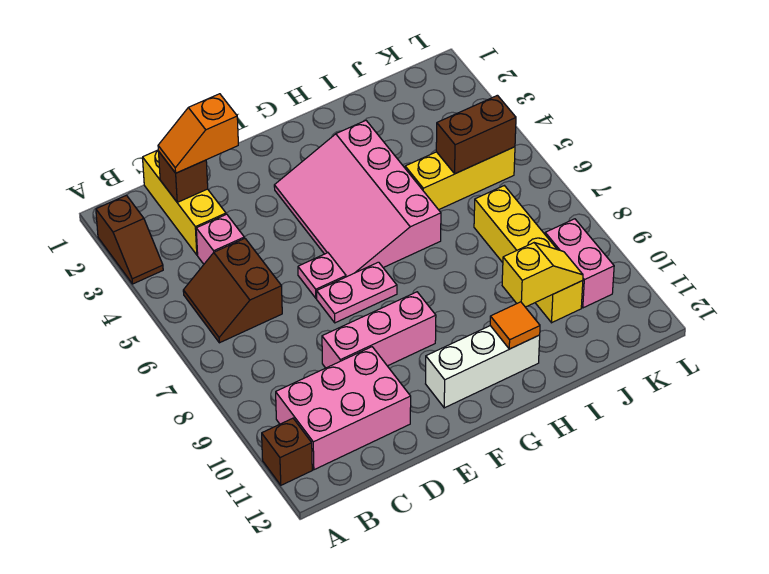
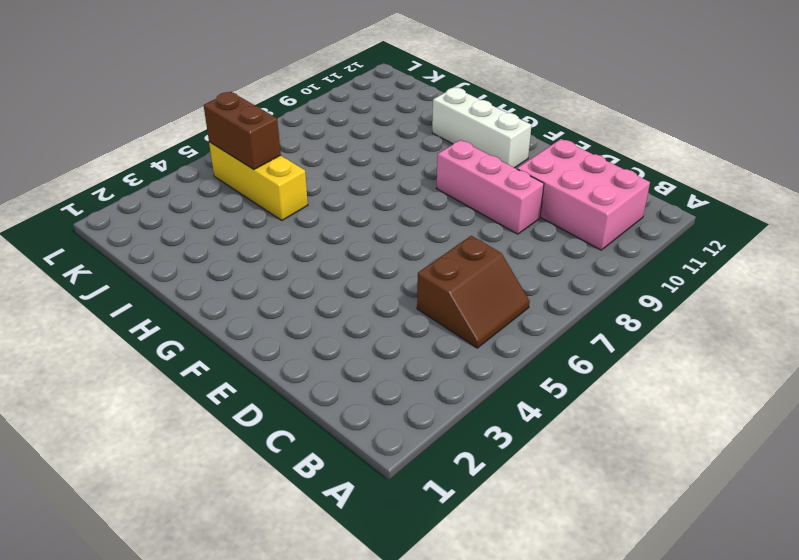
none -> brown slope A2:A3 level 1 top 2
none -> brown brick A11 level 1
none -> yellow brick C1:C3 level 1

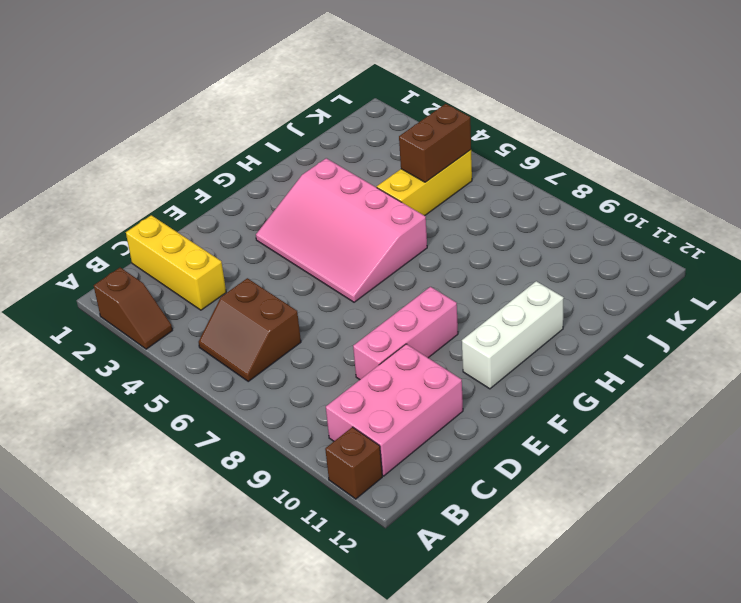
none -> pink brick C4 level 1
none -> pink plate E6 level 1
none -> pink plate E7:F7 level 1

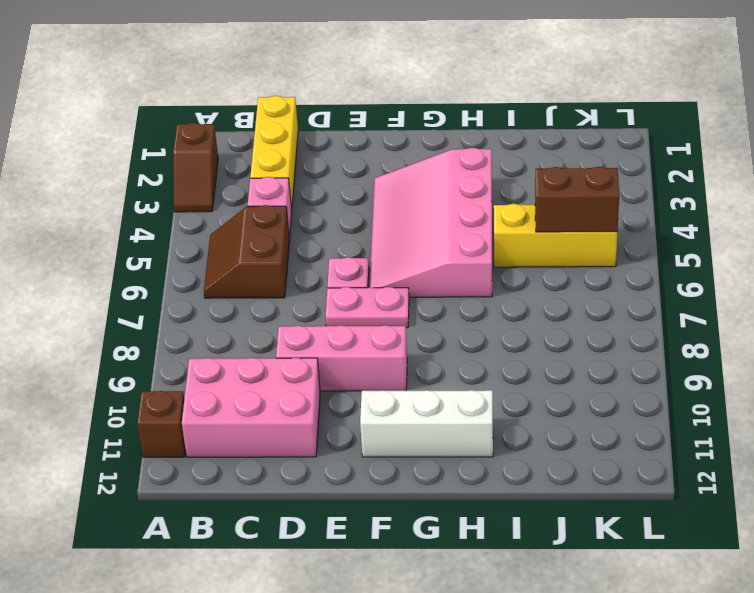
none -> yellow brick J7:J10 level 1
none -> pink brick K9:K10 level 1
none -> brown brick C2 level 2

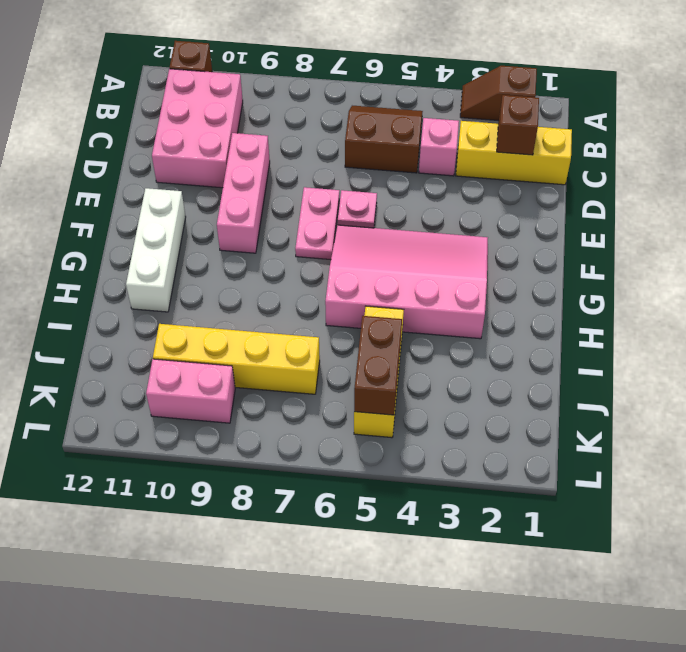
none -> orange tile H11 level 2
none -> yellow slope I10:J10 level 2 top I
none -> orange slope C2:D2 level 3 top D

